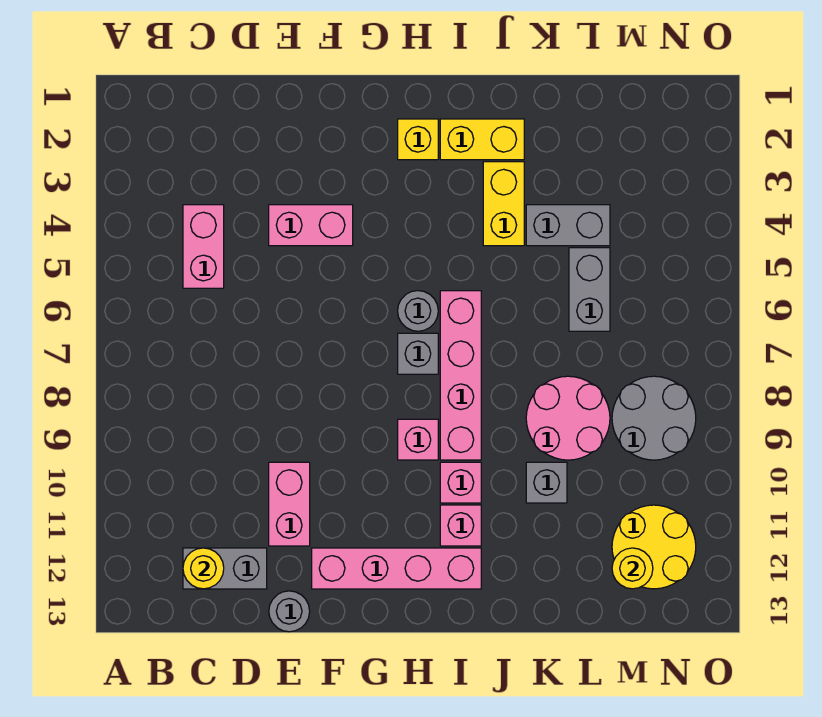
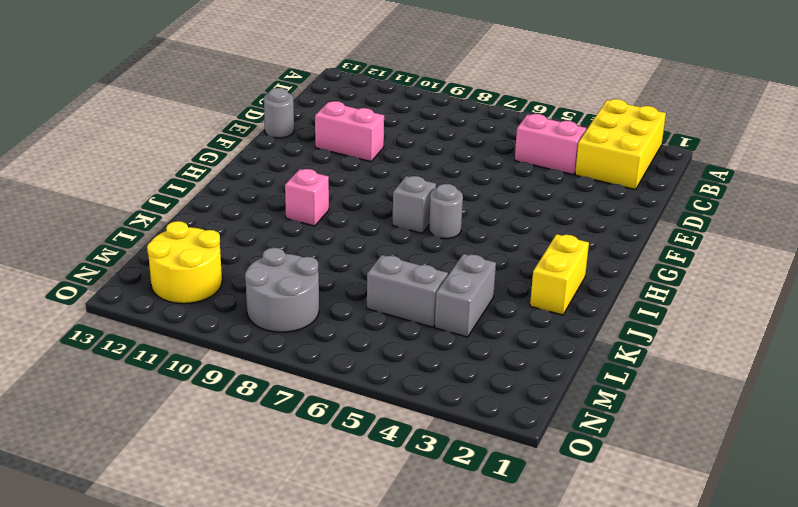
yellow brick A2:C3 level 1 -> none
none -> grey brick C12:D12 level 1
none -> pink brick E4:F4 level 1
none -> pink brick F12:I12 level 1

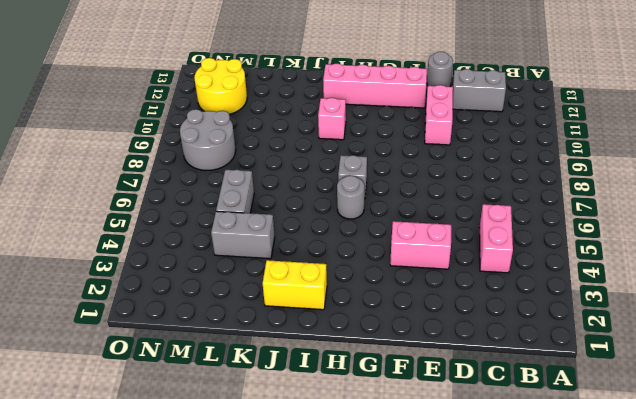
none -> yellow brick H2 level 1
none -> pink brick H9 level 1
none -> pink brick I6:I9 level 1

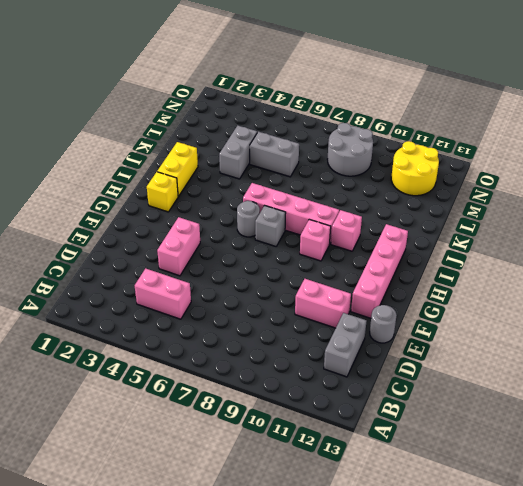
none -> pink brick I11 level 1
none -> yellow brick J3:J4 level 1
none -> pink round brick K8:L9 level 1

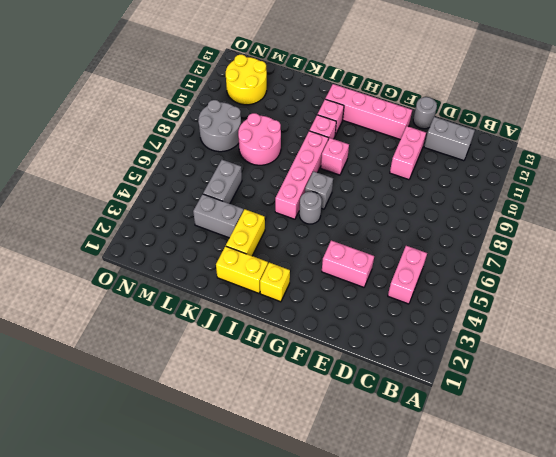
none -> grey brick K10 level 1
none -> yellow round brick C12 level 2
none -> yellow round brick M12 level 2

